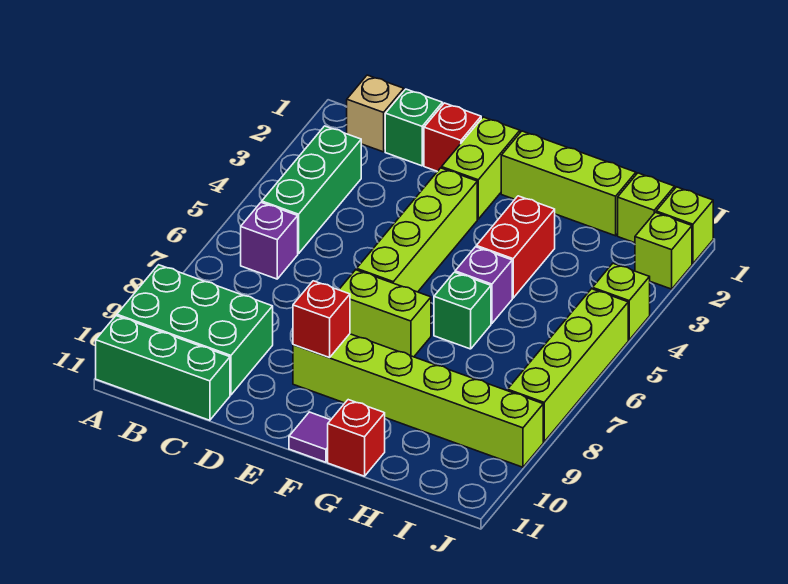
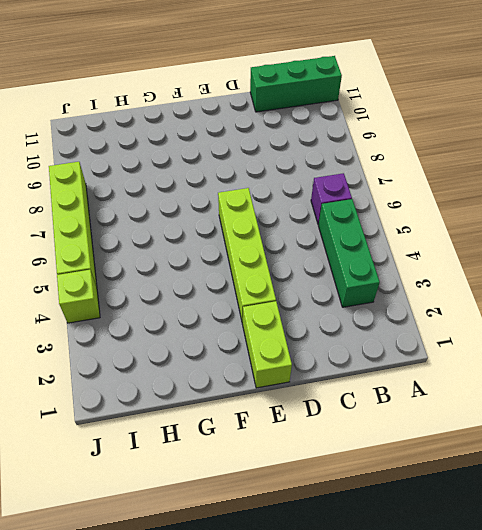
none -> green brick A9:C10 level 1
none -> tan brick B1 level 1
none -> green brick C1 level 1

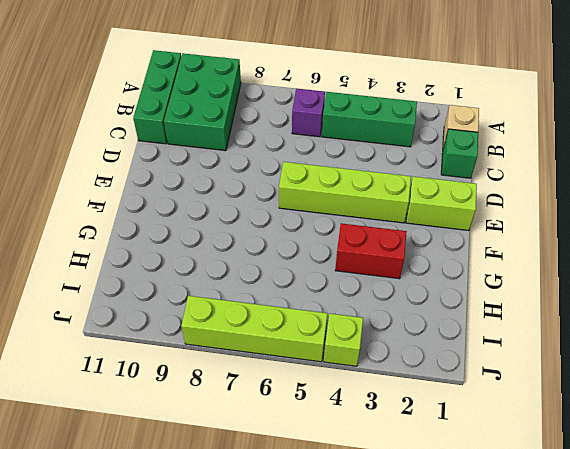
none -> red brick D1 level 1
none -> lime brick E7:F7 level 1
none -> lime brick E9:J9 level 1

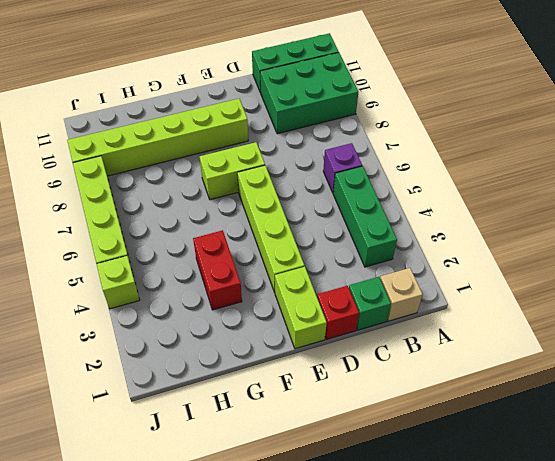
none -> lime brick F1:H1 level 1
none -> purple tile F11 level 1
none -> purple brick G5 level 1

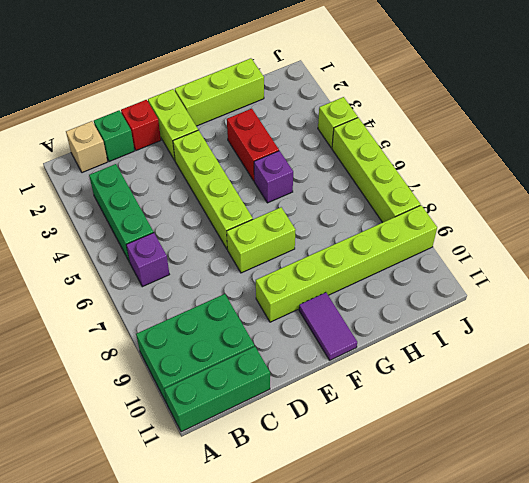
purple tile F10:F11 level 1 -> purple tile F11 level 1
none -> green brick G6 level 1
none -> red brick G11 level 1
none -> lime brick I1 level 1

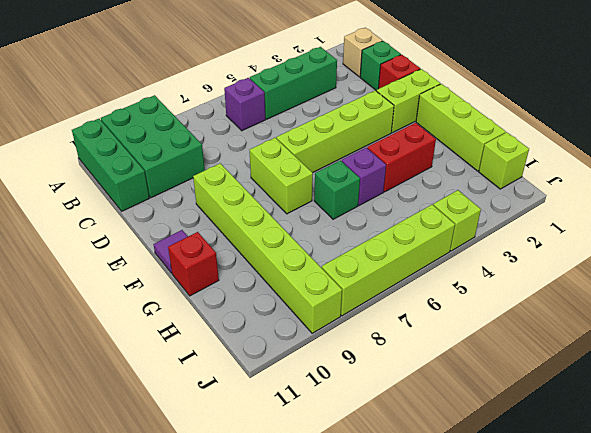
none -> lime brick J1 level 1
none -> lime brick J2 level 1
none -> red brick E9 level 2

